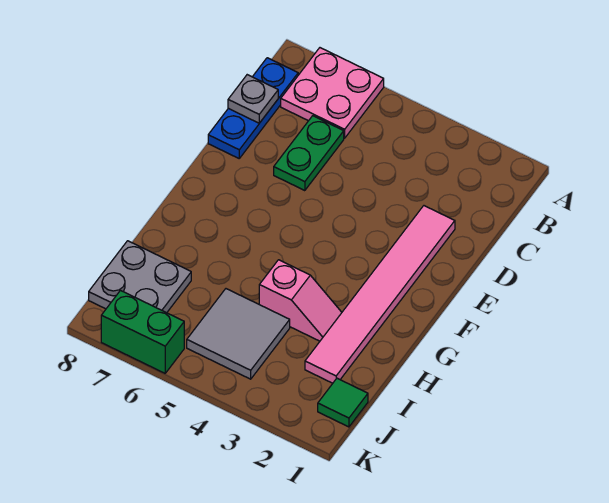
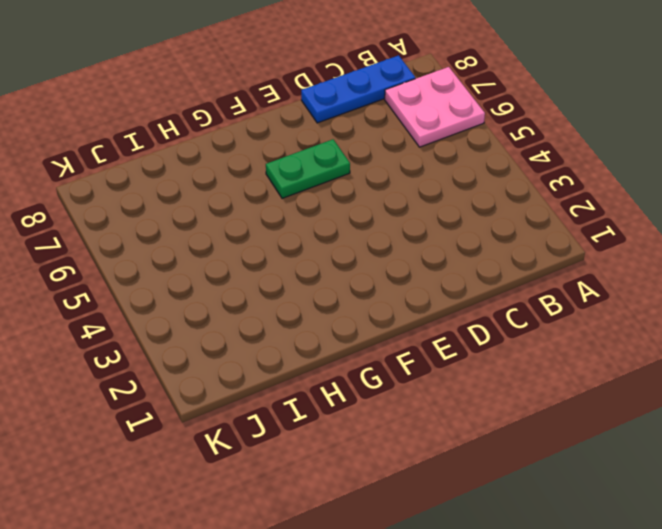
green plate E6:F6 level 1 -> green plate C6:D6 level 1
none -> pink tile D2:I2 level 1
none -> pink slope H3:H4 level 1 top 4

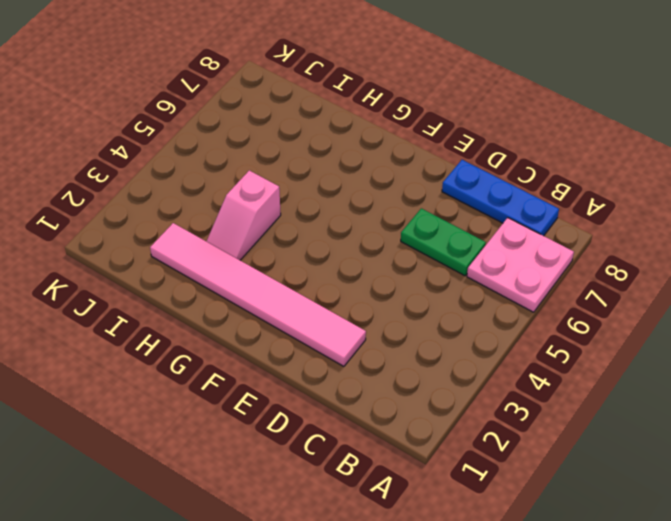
none -> grey tile I4:J5 level 1
none -> grey plate I7:J8 level 1

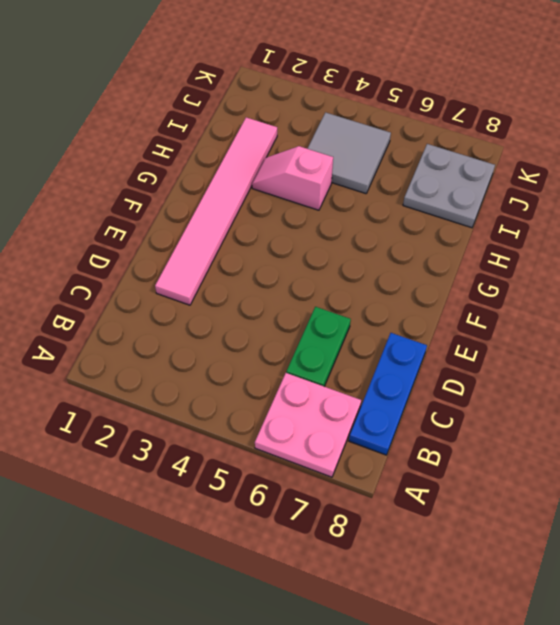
none -> green tile J1 level 1
none -> green brick K6:K7 level 1

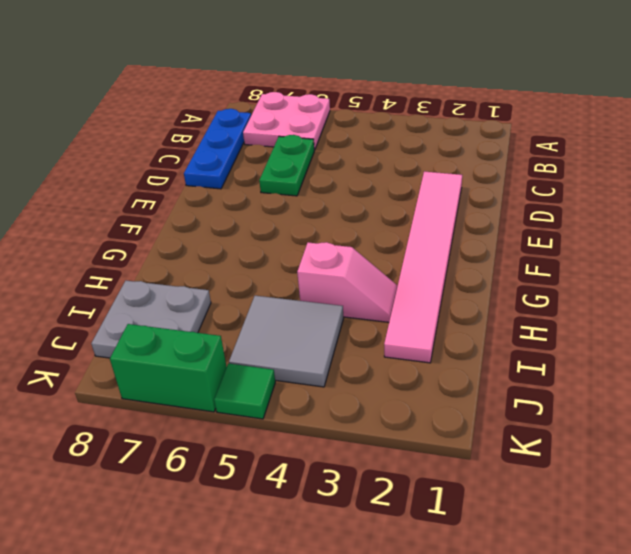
green tile K5 level 1 -> green tile J1 level 1
none -> grey plate C8 level 2

